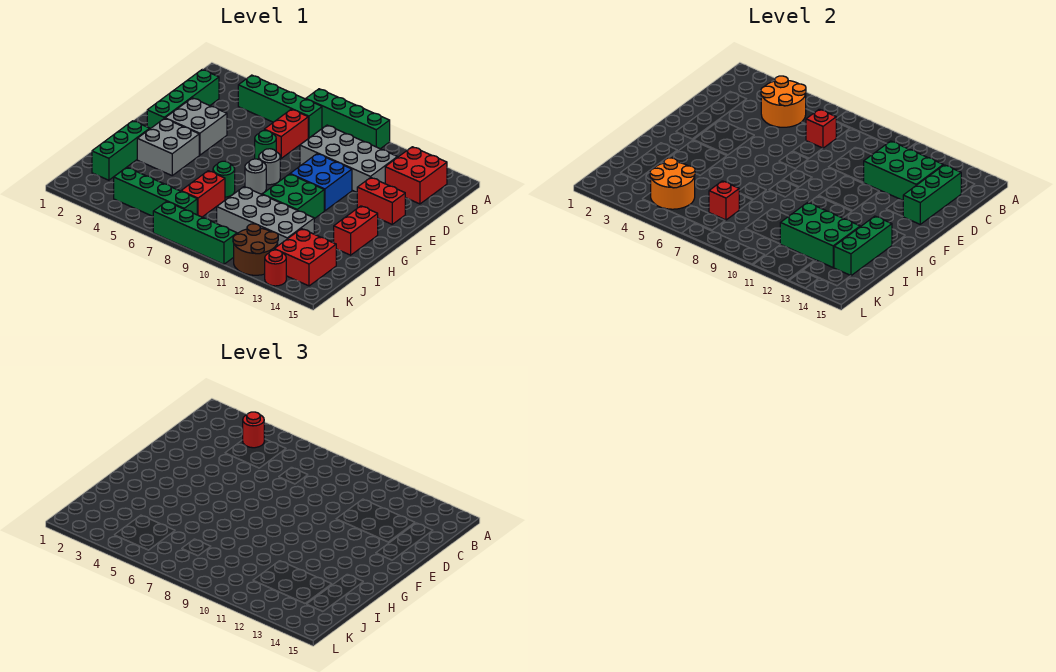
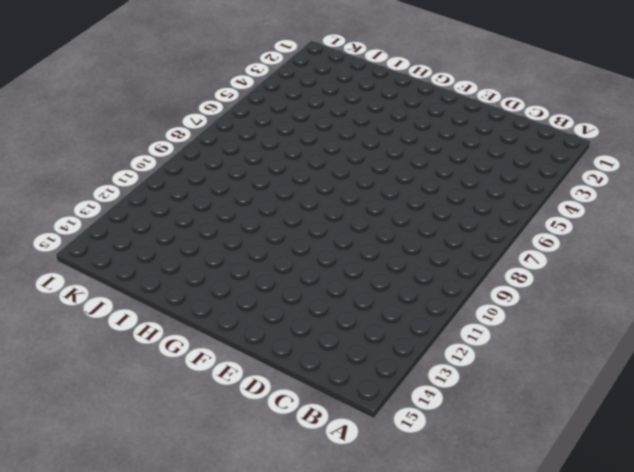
none -> green brick A7:A10 level 1
none -> green brick B4:B7 level 1
none -> red brick B13:C14 level 1
none -> green brick C2:F2 level 1

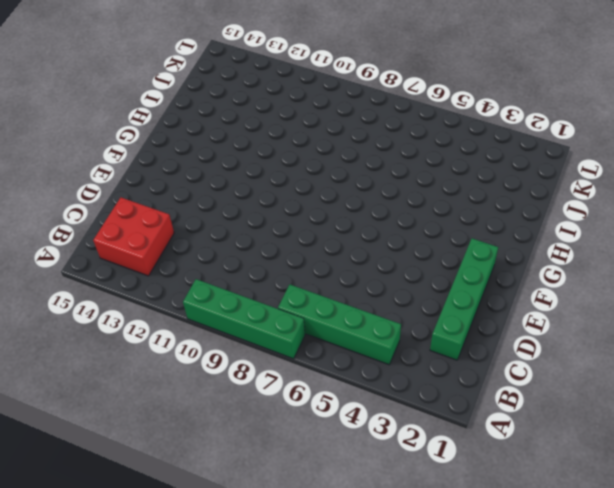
none -> red brick C7:D7 level 1
none -> grey brick C9:D12 level 1
none -> grey brick E3:F4 level 1
none -> green round brick E7 level 1

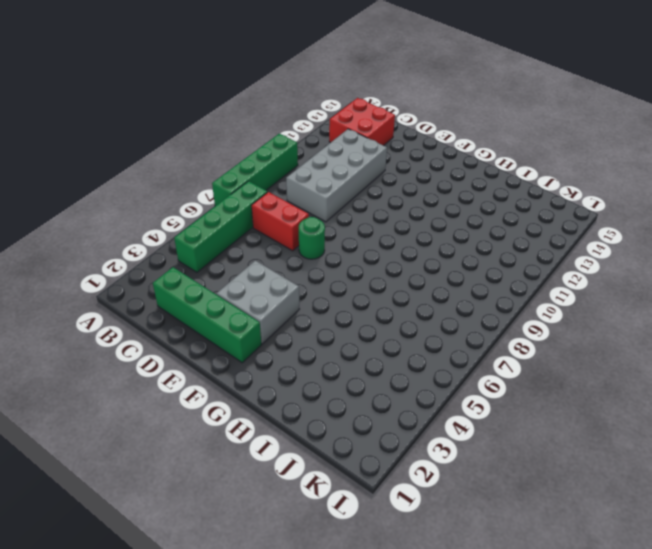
none -> blue brick E10:F11 level 1
none -> red brick E13:E14 level 1
none -> grey round brick F8 level 1
none -> grey brick G3:H4 level 1

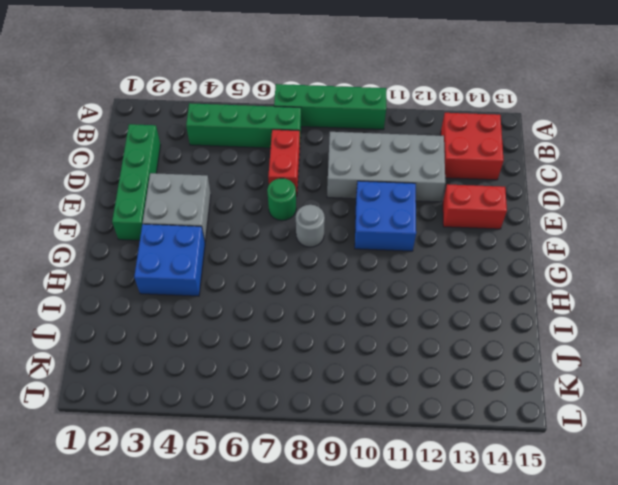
blue brick G3:H4 level 1 -> grey brick G3:H4 level 1
none -> grey round brick G8 level 1
none -> green brick G10:H11 level 1
none -> red brick G14:H14 level 1
none -> green brick H2:J2 level 1

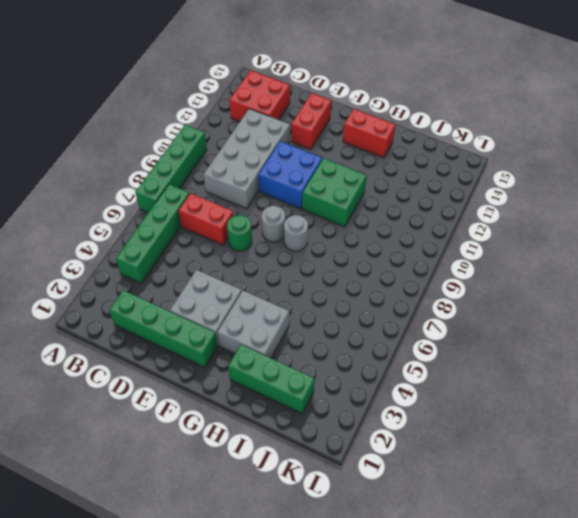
none -> green round brick H7 level 1
none -> red brick I7:J7 level 1
none -> grey brick I9:J12 level 1
none -> red brick J13:K14 level 1

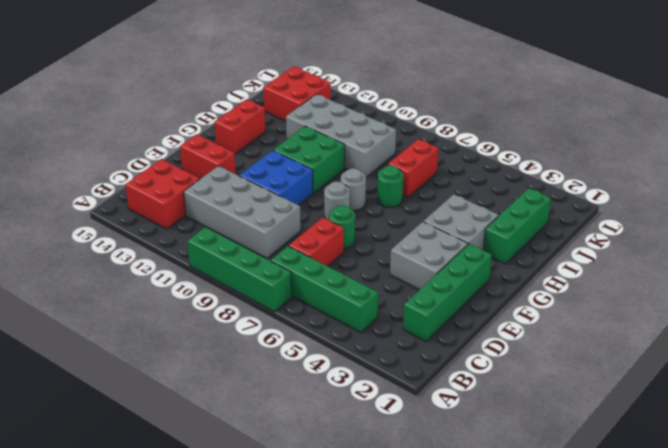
none -> green brick K4:K7 level 1
none -> brown round brick K11:L12 level 1
none -> green brick L7:L10 level 1
none -> red round brick L13 level 1

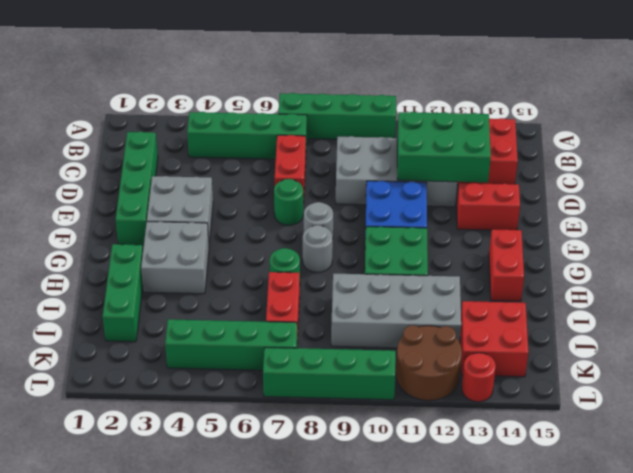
none -> orange round brick B4:C5 level 2
none -> red brick C7 level 2
none -> green brick C14:E14 level 2
none -> green brick H14:J14 level 2

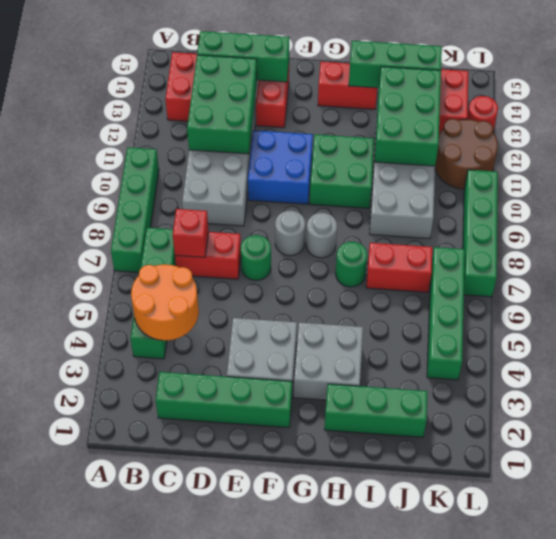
none -> orange round brick J4:K5 level 2
none -> red brick J7 level 2
none -> red round brick B4 level 3

